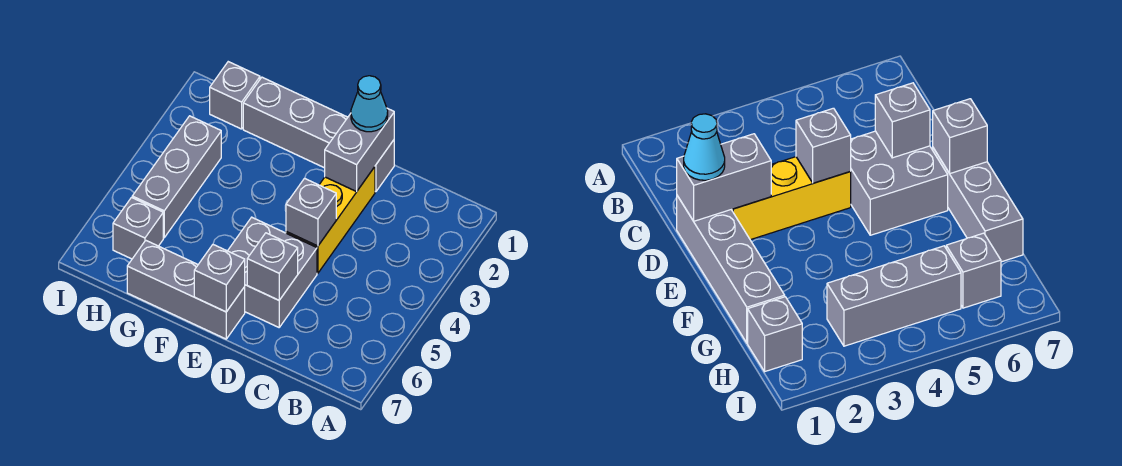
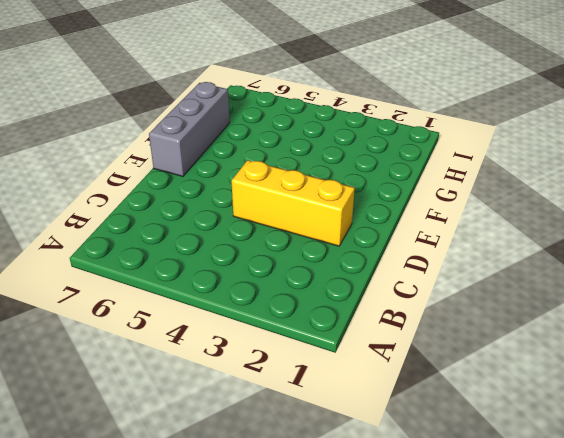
none -> grey brick D1:G1 level 1
none -> grey brick D5:E6 level 1
none -> grey brick H1 level 1

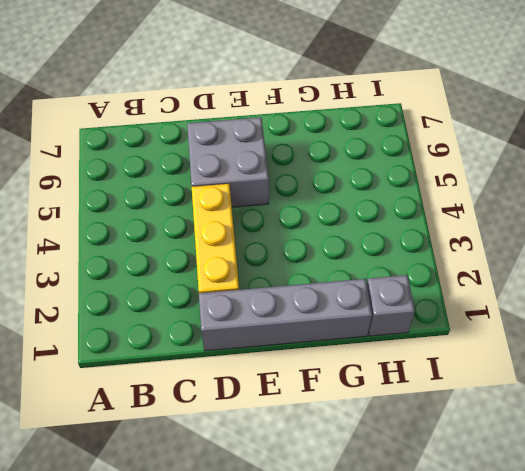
none -> grey brick E7:G7 level 1
none -> grey brick H3:H5 level 1
none -> grey brick H6 level 1

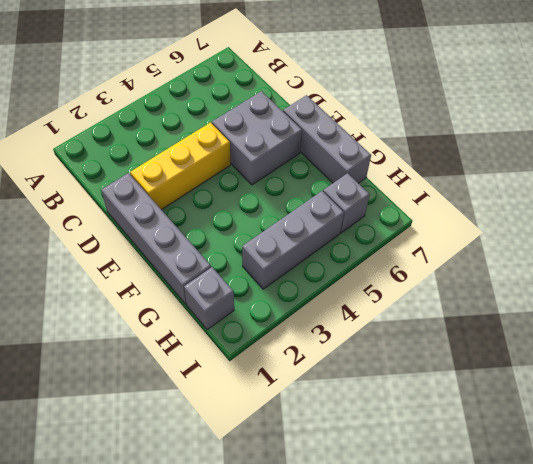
none -> grey brick D1:D2 level 2
none -> grey brick D4 level 2
none -> grey brick D6 level 2

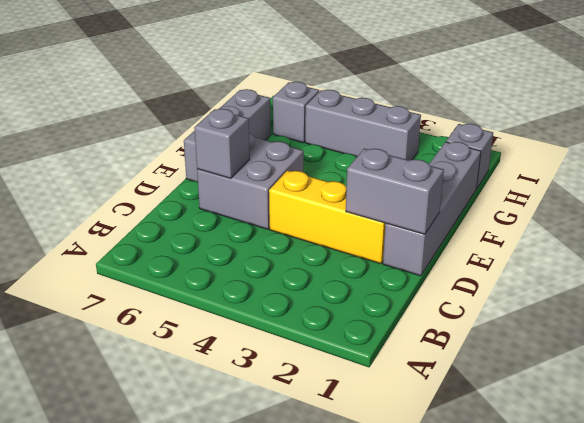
none -> grey brick D4 level 2
none -> grey brick E7 level 2
none -> cyan cone D1 level 3

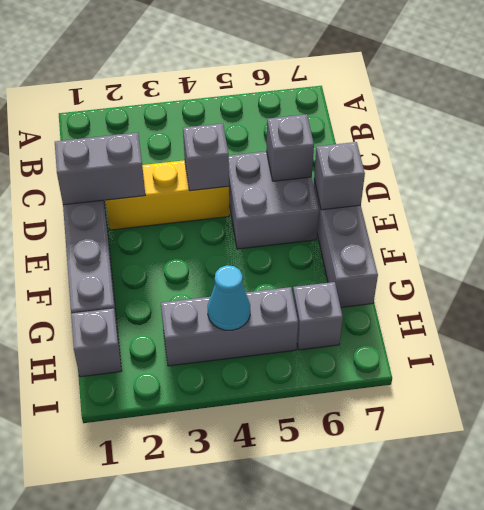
cyan cone H4 level 2 -> cyan cone D1 level 3

